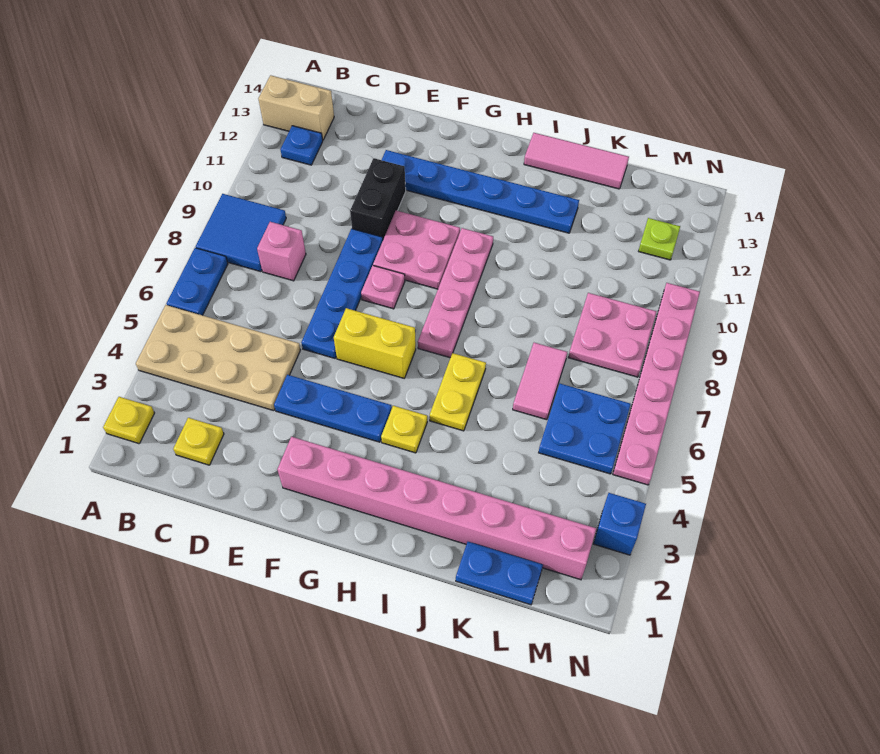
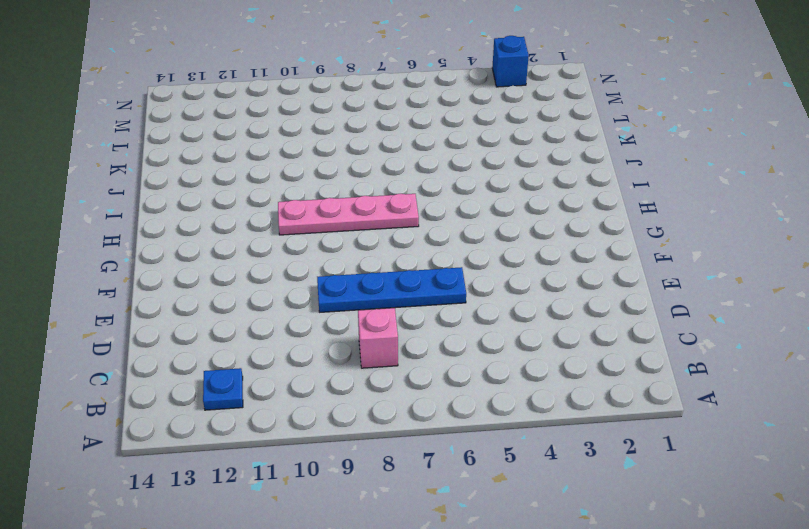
none -> yellow plate A2 level 1
none -> tan plate A4:D5 level 1
none -> blue plate A6:A7 level 1

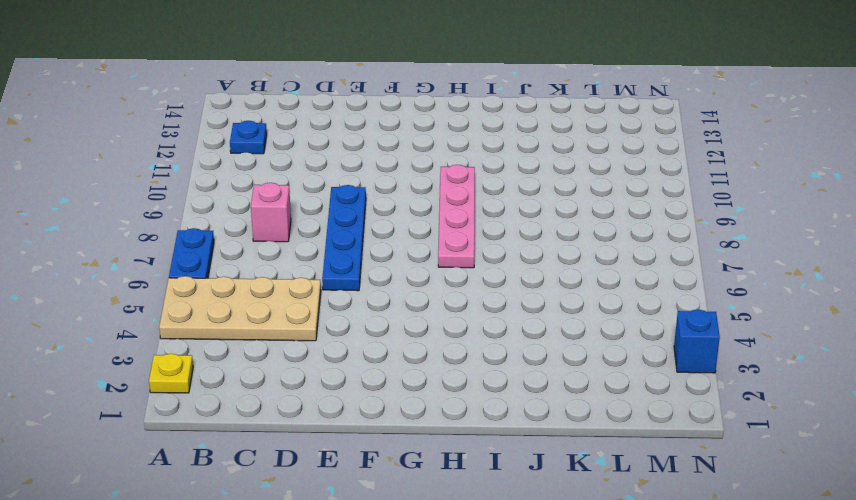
none -> blue tile A8:B9 level 1
none -> tan brick A13:B13 level 1
none -> yellow plate C2 level 1

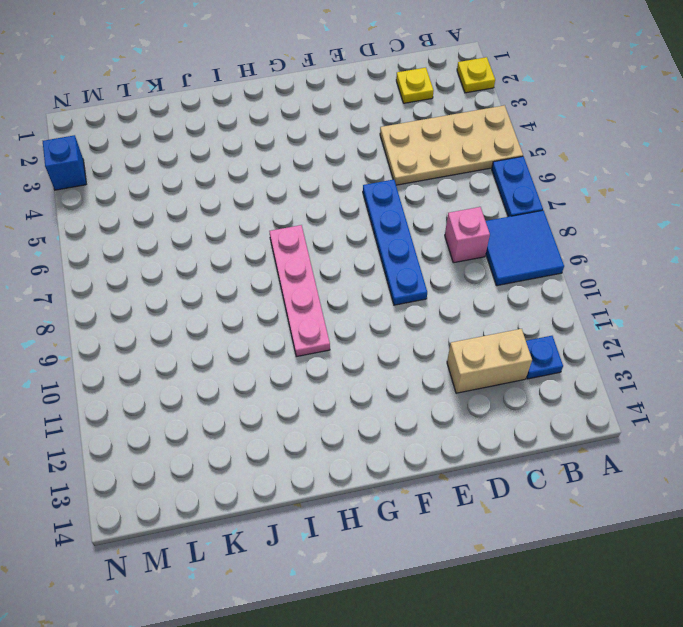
tan brick C12:D12 level 1 -> tan brick A13:B13 level 1
none -> blue plate E4:G4 level 1
none -> black brick E10:E11 level 1
none -> blue plate E12:J12 level 1

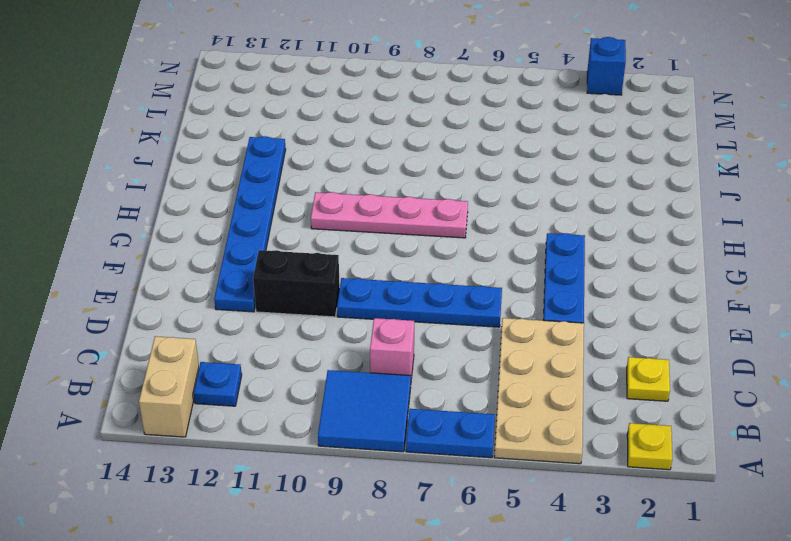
none -> pink brick F2:M2 level 1
none -> yellow brick F6:G6 level 1
none -> pink plate F8 level 1

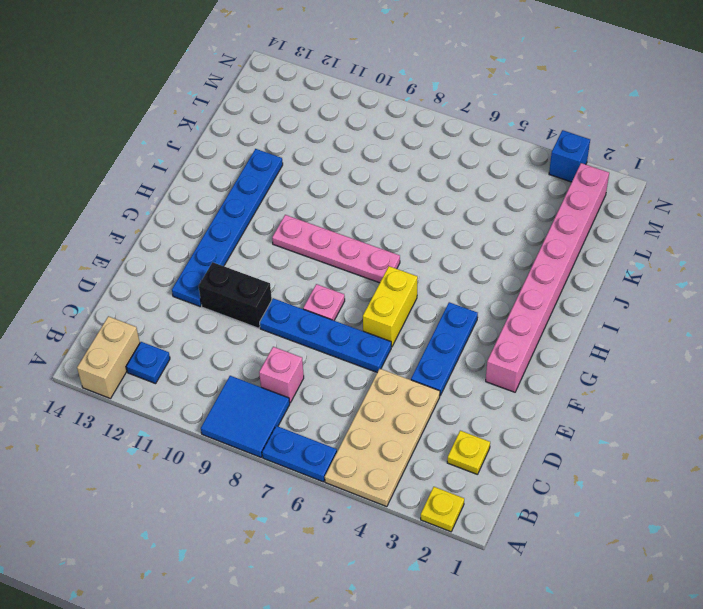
none -> pink plate F9:G10 level 1
none -> yellow plate H4 level 1
none -> yellow plate I5:I6 level 1

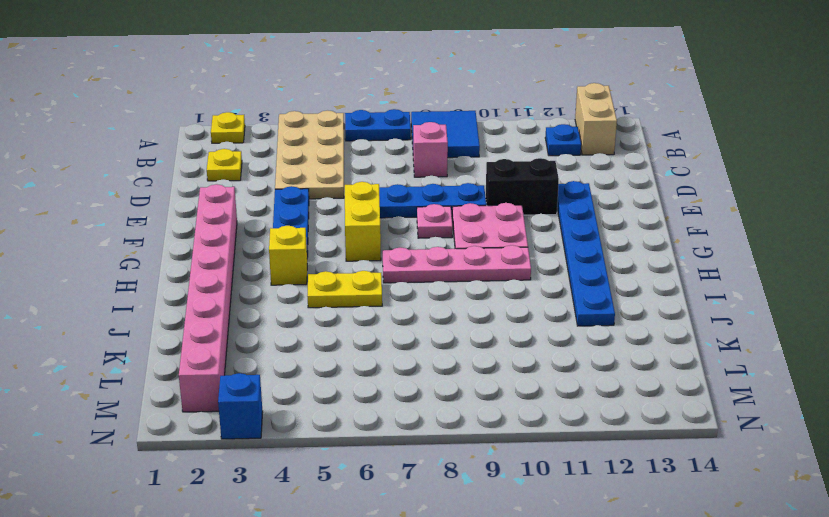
yellow brick H4 level 1 -> yellow plate H4 level 1
none -> pink tile I14:K14 level 1
none -> blue plate K1:L1 level 1
none -> pink tile K6:K7 level 1

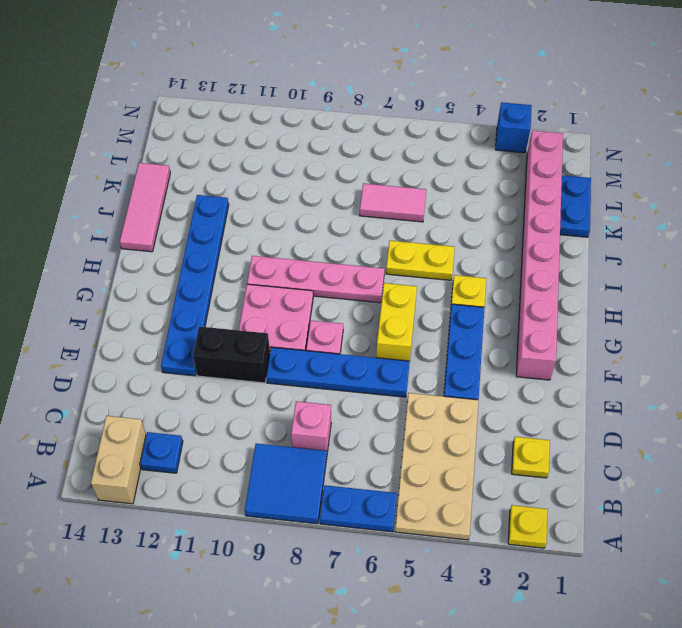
none -> blue plate L5:M6 level 1
none -> pink plate L8:M9 level 1
none -> lime plate M12 level 1

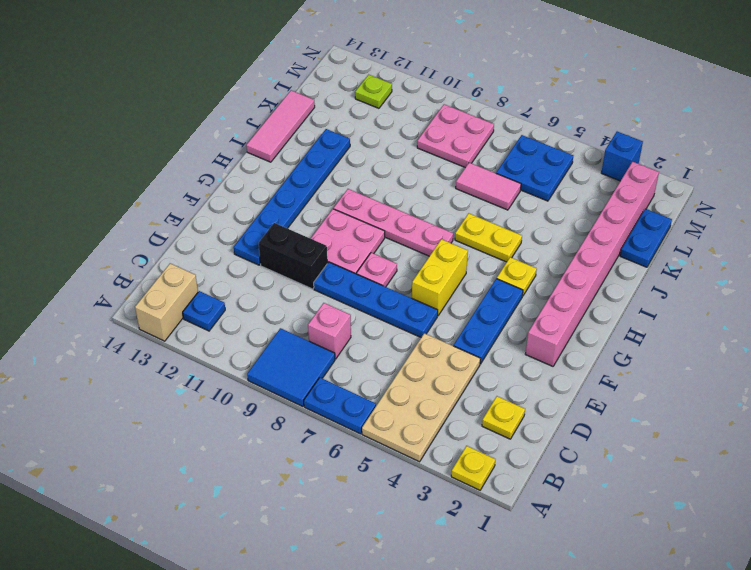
none -> pink plate N5:N10 level 1

